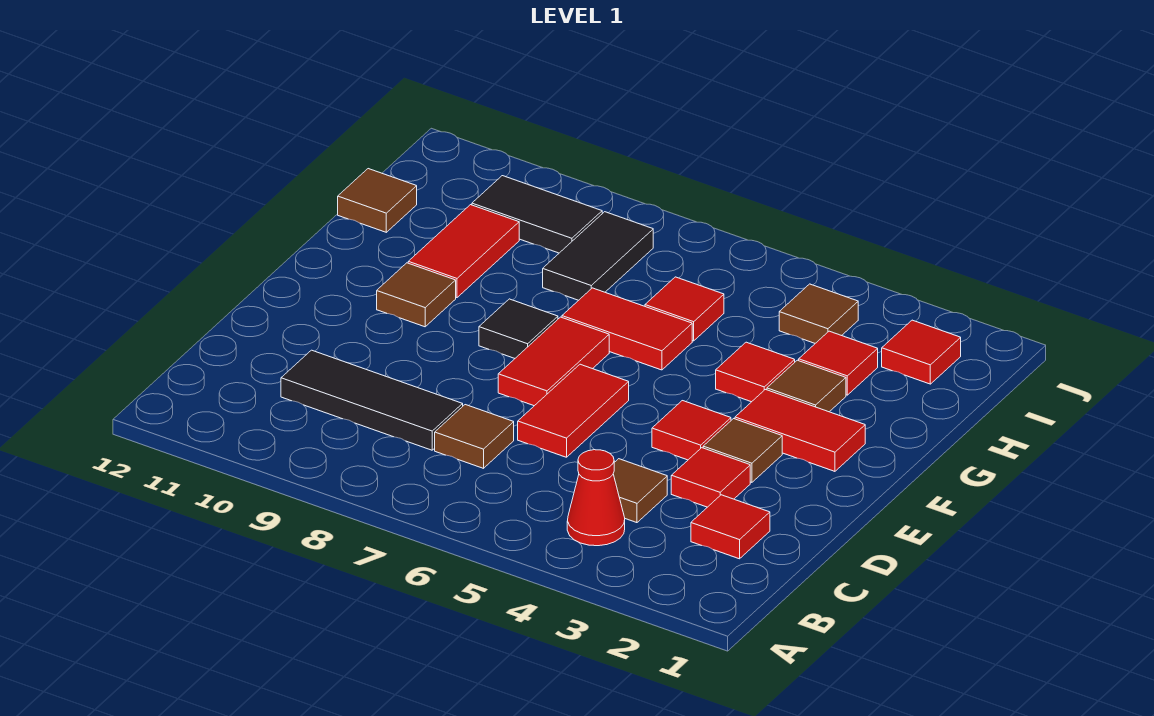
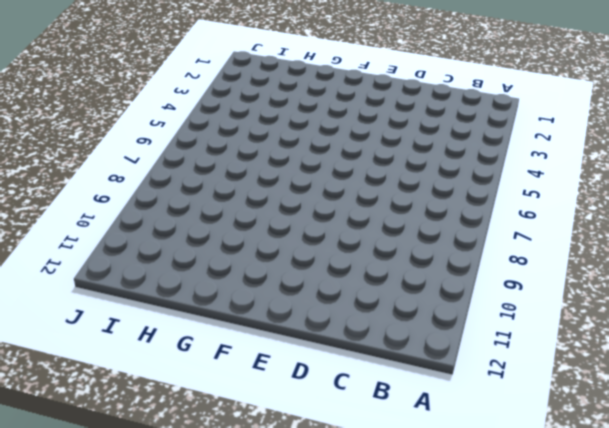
none -> red cone B4 level 1
none -> red tile C2 level 1
none -> brown tile C4 level 1

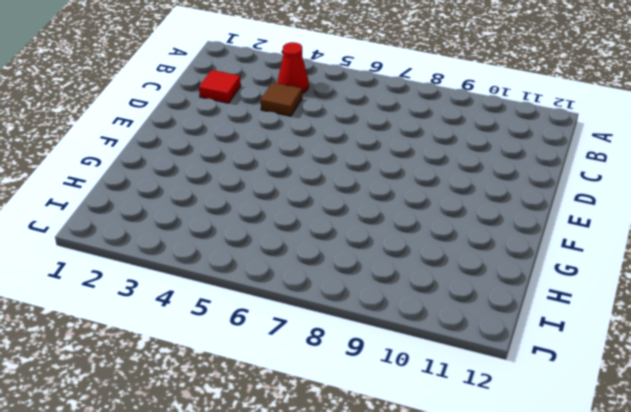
none -> brown tile C7 level 1
none -> black tile C8:C10 level 1
none -> red tile D3 level 1

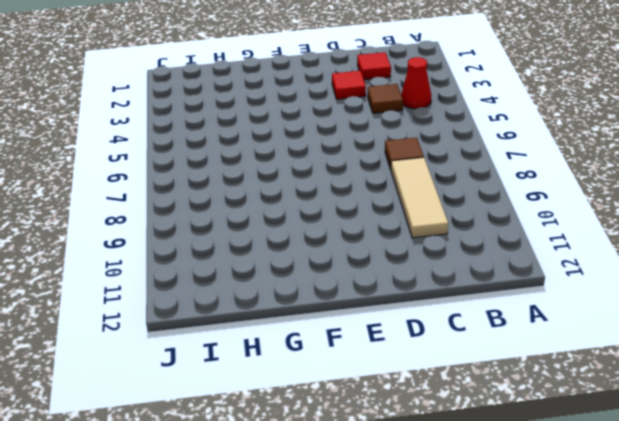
tan tile C8:C10 level 1 -> black tile C8:C10 level 1
none -> red tile D6:E6 level 1
none -> brown tile E3 level 1
none -> red tile E4 level 1

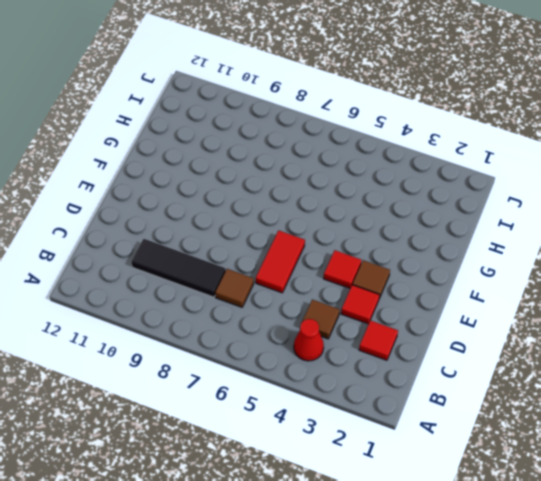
none -> red tile E7:F7 level 1
none -> red tile F2:F3 level 1
none -> black tile F8 level 1

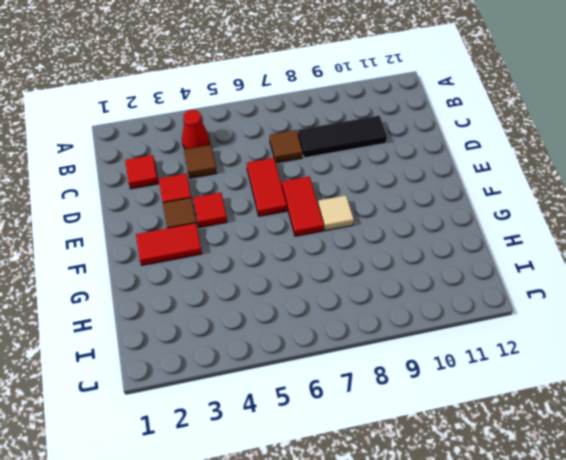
tan tile F8 level 1 -> black tile F8 level 1
none -> brown tile F10 level 1
none -> brown tile G3 level 1
none -> red tile G4 level 1

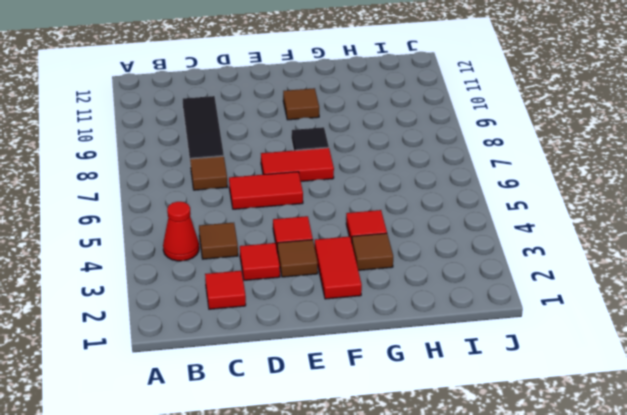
none -> red tile G6:G7 level 1
none -> red tile G10:H10 level 1
none -> red tile H3 level 1

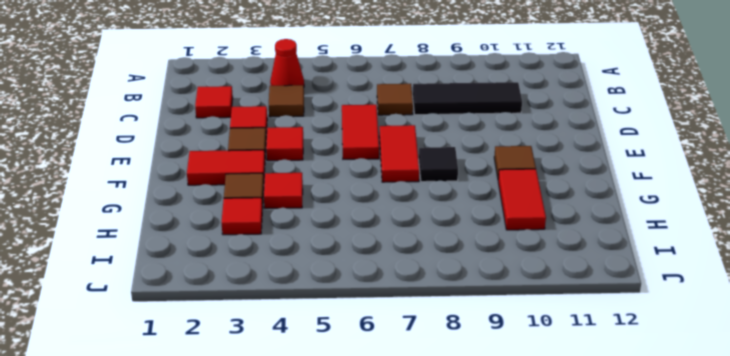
none -> red tile G6:G7 level 1
none -> red tile H6 level 1
none -> black tile H8:I8 level 1

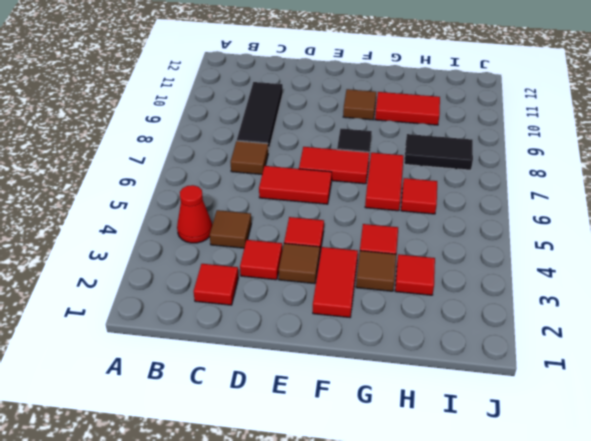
none -> brown tile H12 level 1
none -> red tile I2 level 1
none -> brown tile I4 level 1

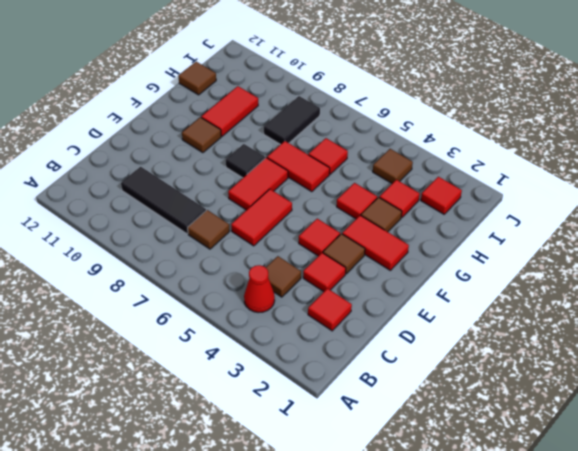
none -> black tile I9:I10 level 1

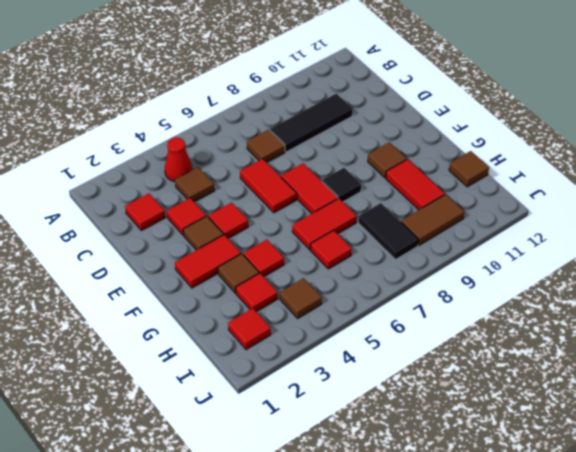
brown tile I9:I10 level 1 -> black tile I9:I10 level 1

